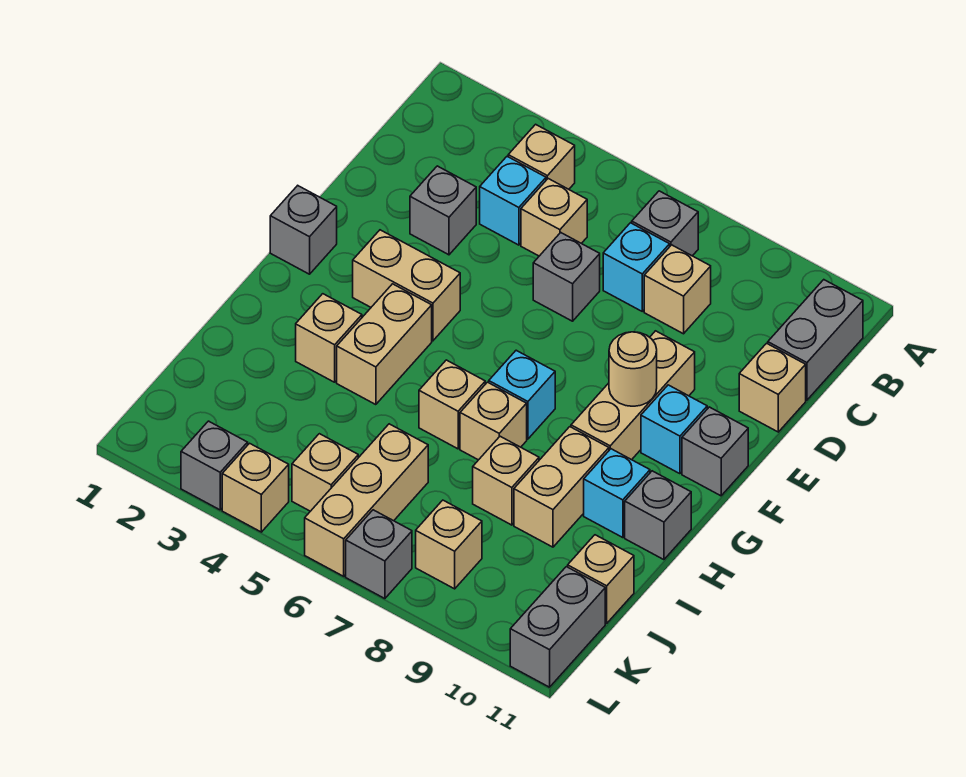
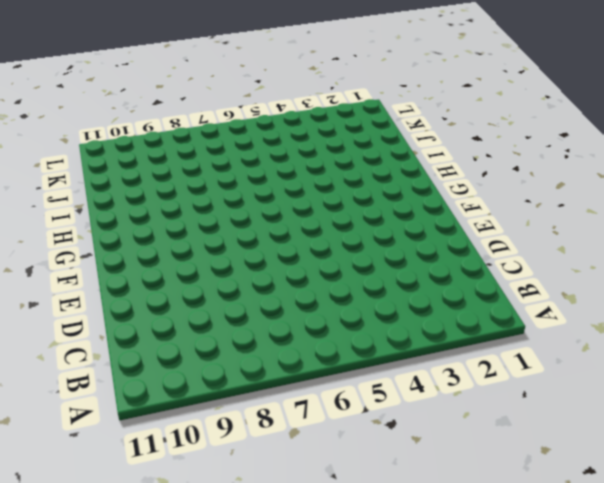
none -> tan brick B4 level 1
none -> grey brick B7 level 1
none -> grey brick B11:C11 level 1
none -> cyan brick C4 level 1

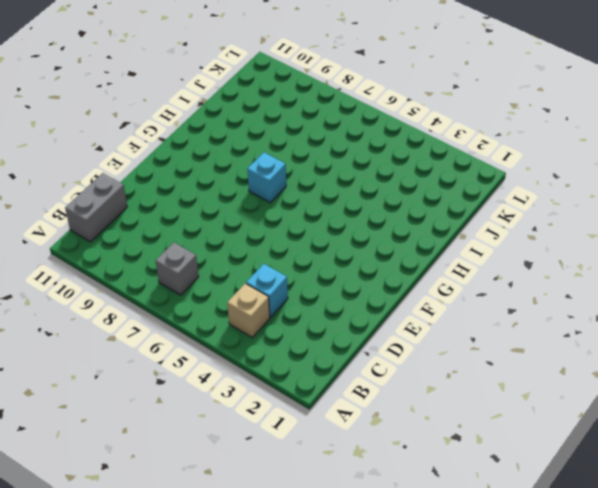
none -> tan brick C5 level 1
none -> cyan brick C7 level 1
none -> tan brick C8 level 1
none -> grey brick D3 level 1

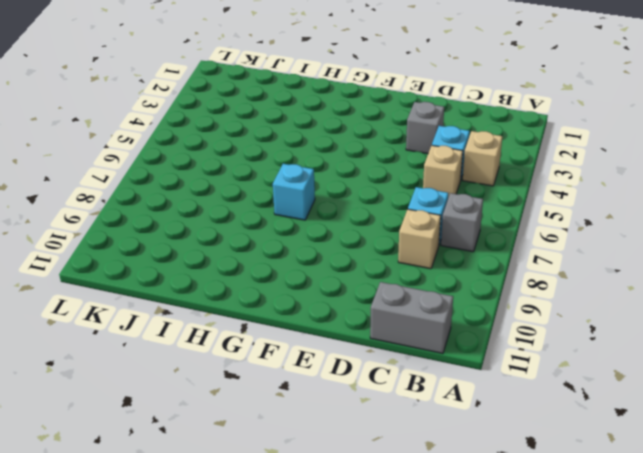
none -> grey brick D6 level 1
none -> tan brick D11 level 1
none -> tan brick E9:G9 level 1
none -> grey brick F1 level 1

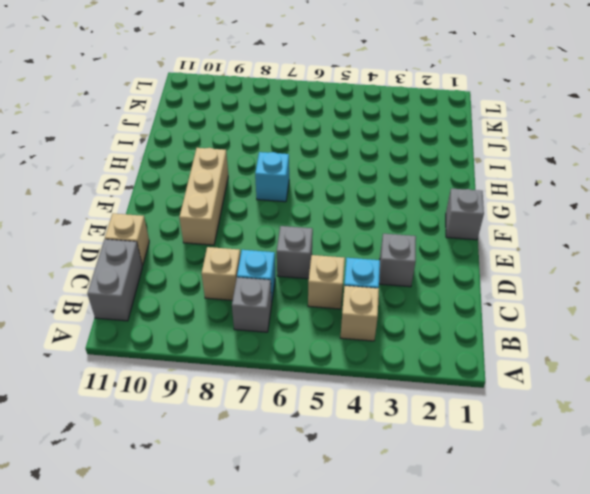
none -> tan brick F3:F4 level 1
none -> cyan brick F10 level 1
none -> grey brick F11 level 1
none -> tan brick G4:H4 level 1

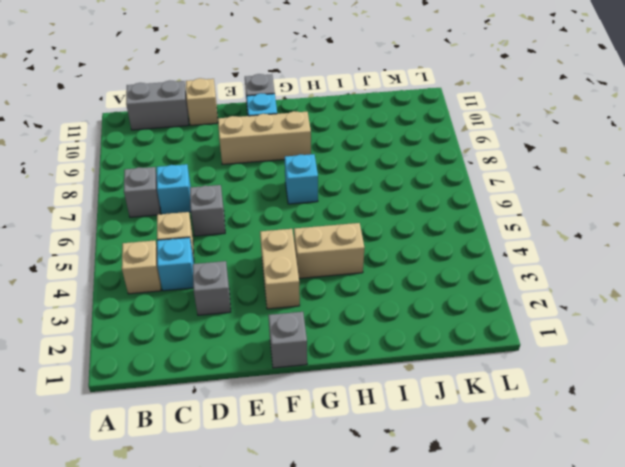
none -> tan brick C8 level 1
none -> tan brick H3 level 1
none -> tan brick H6 level 1
none -> tan brick H7 level 1

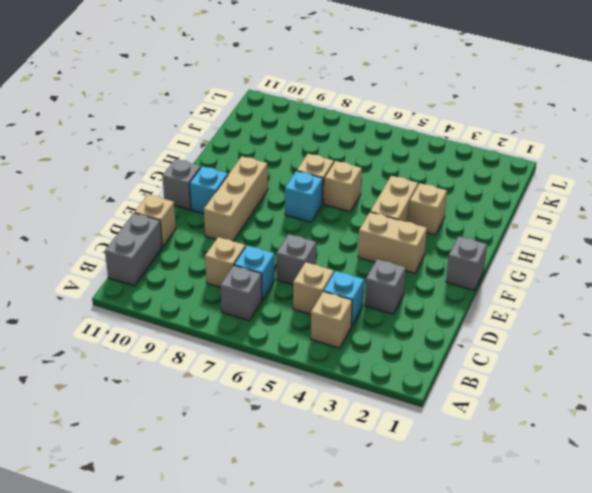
none -> tan brick H9:I9 level 1
none -> cyan brick H10 level 1
none -> grey brick H11 level 1
none -> tan brick I8 level 1

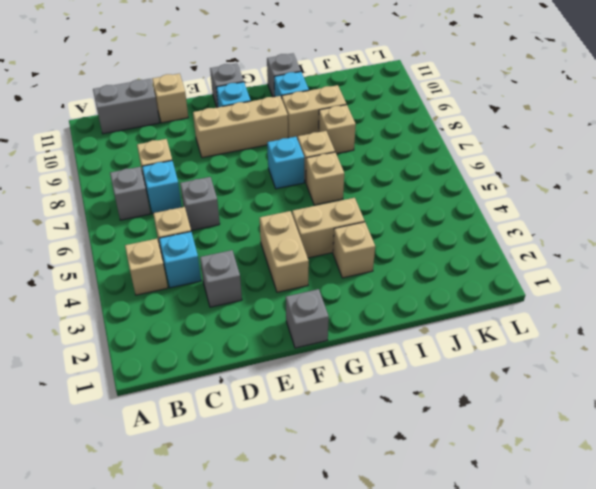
none -> tan brick J6:L6 level 1
none -> tan brick J11 level 1
none -> tan brick K5 level 1
none -> tan brick K8 level 1

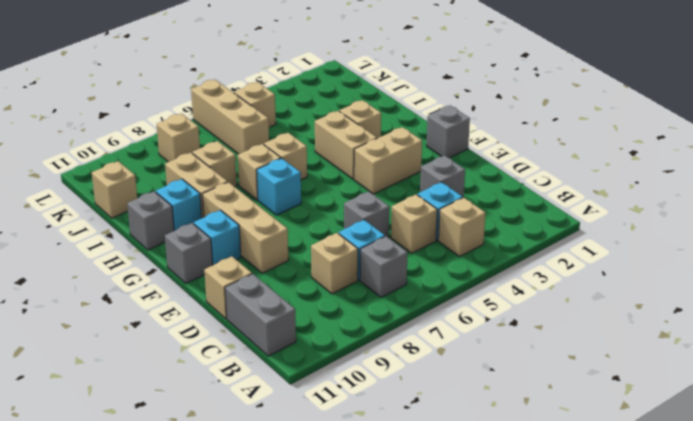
none -> grey brick K11:L11 level 1
none -> grey brick L3 level 1
none -> tan brick L4 level 1
none -> grey brick L7 level 1

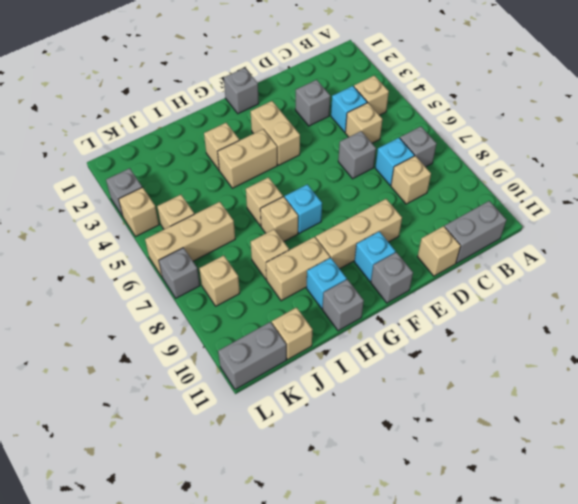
none -> tan round brick F9 level 2

